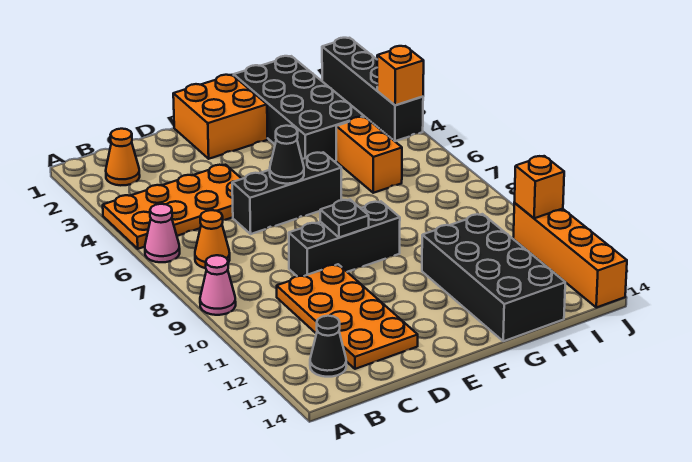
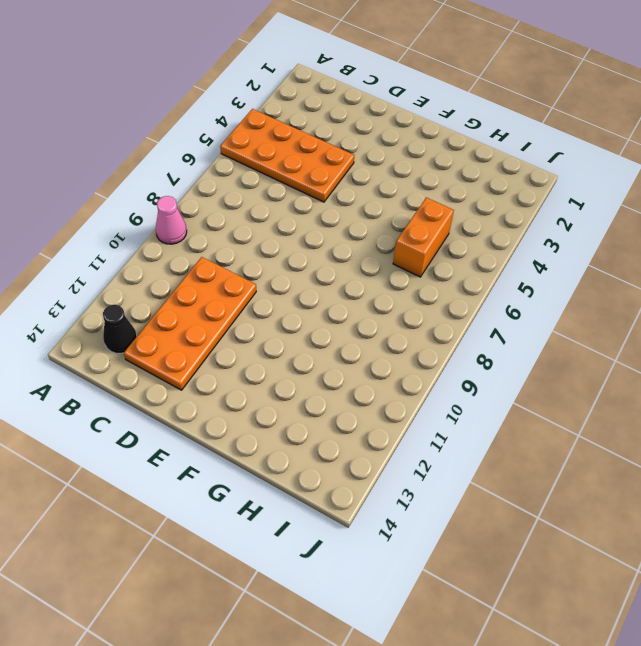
none -> pink cone A6 level 1
none -> orange cone B2 level 1
none -> orange cone B7 level 1

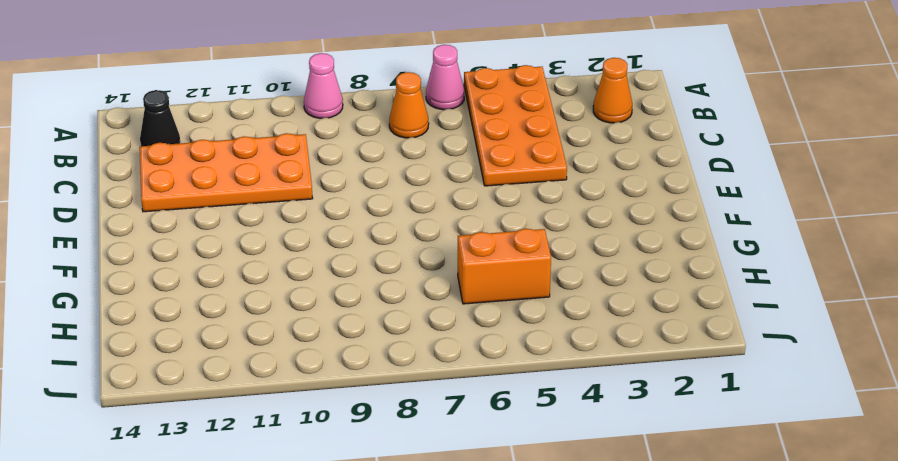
none -> black brick D6:F6 level 1
none -> black brick D9:F9 level 1
none -> orange brick E1:F2 level 1

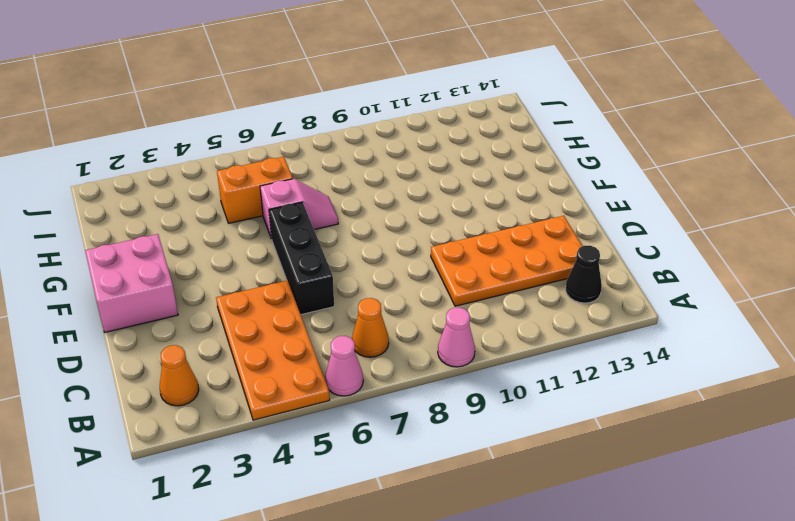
pink brick E1:F2 level 1 -> orange brick E1:F2 level 1
pink slope G6:G7 level 1 top 6 -> none
none -> black brick D9:F9 level 1
none -> black brick G1:H4 level 1
none -> black brick G11:H14 level 1

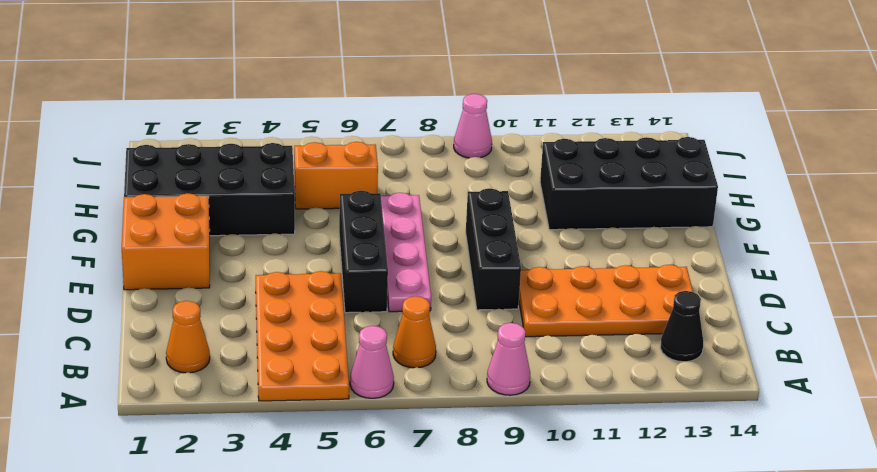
pink plate D7:G7 level 1 -> none
pink cone J9 level 1 -> none
none -> black brick J1:J4 level 1
none -> orange brick J11:J14 level 1
none -> black cone E6 level 2

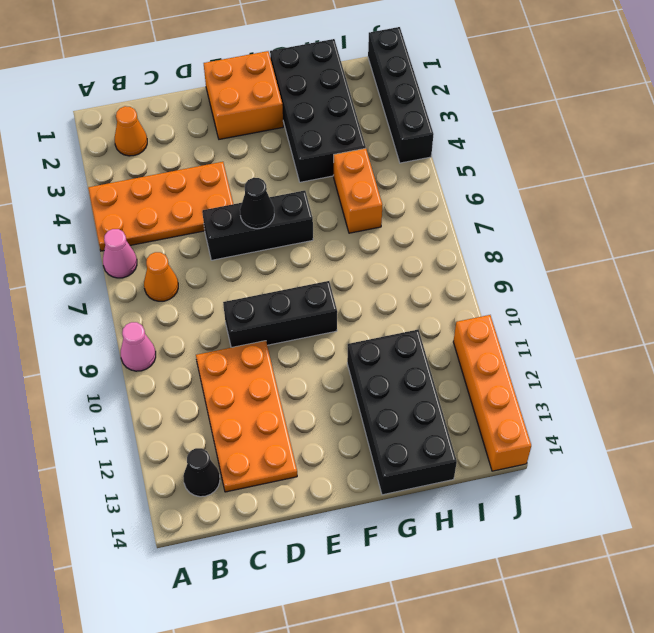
none -> black plate E9 level 2
none -> orange brick J4 level 2
none -> orange brick J11 level 2

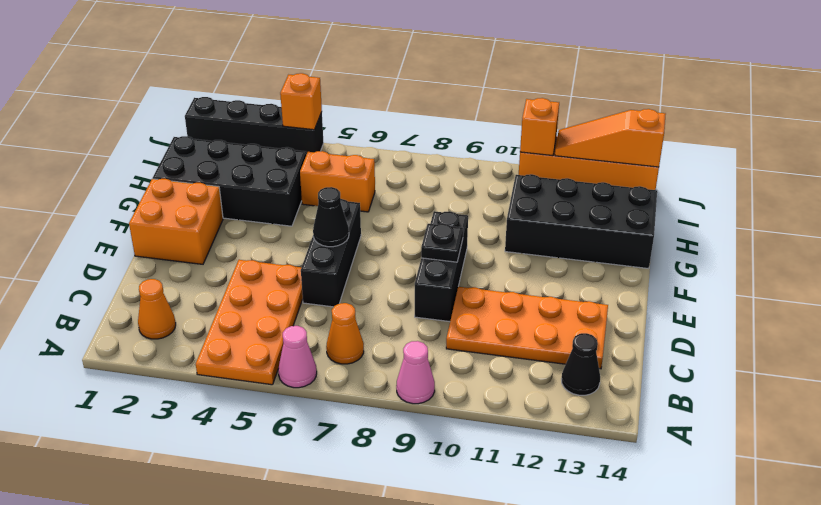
orange slope J12:J14 level 2 top 14 -> none

